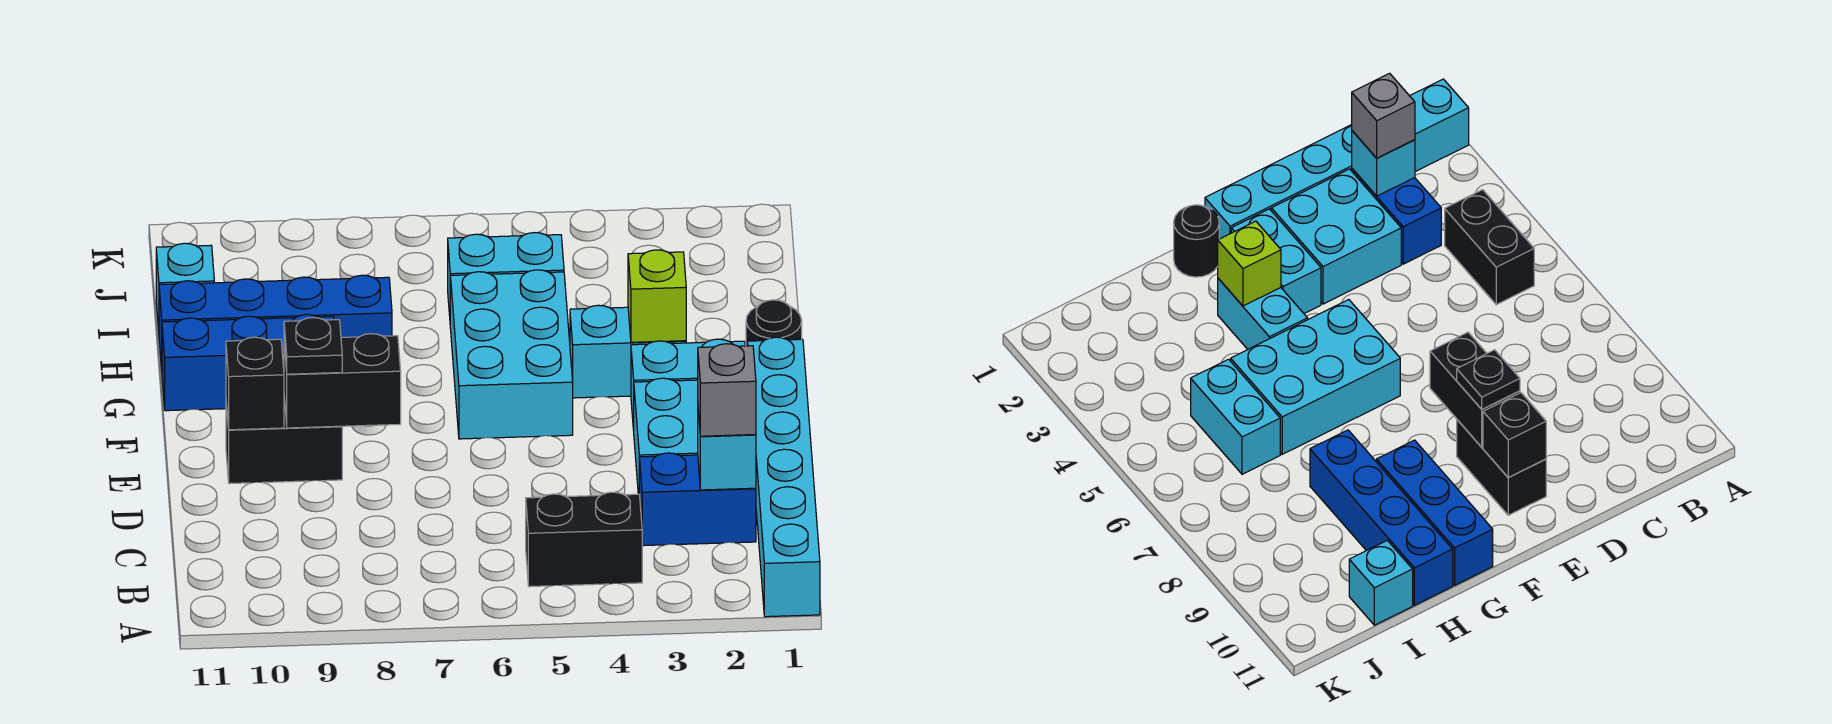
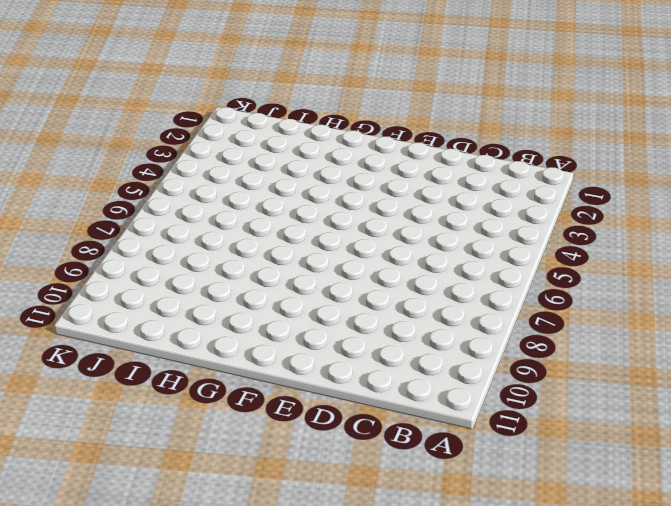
none -> cyan brick A1:F1 level 1
none -> black brick B4:B5 level 1
none -> blue brick C2:C3 level 1

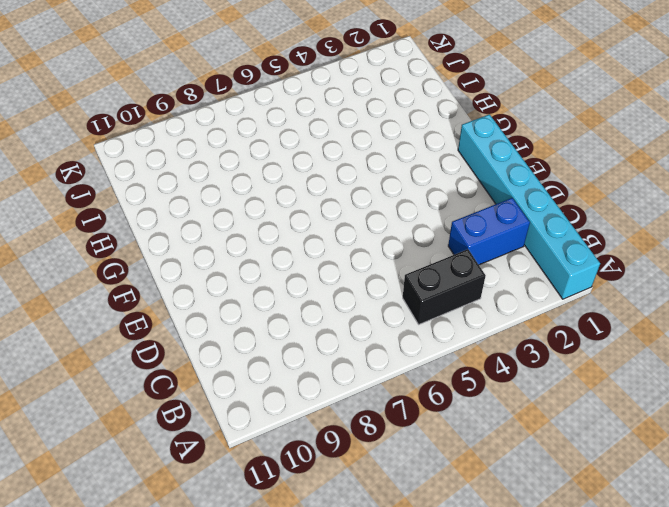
none -> cyan brick D2:E3 level 1
none -> black brick E9:E10 level 1
none -> cyan brick F2:F3 level 1

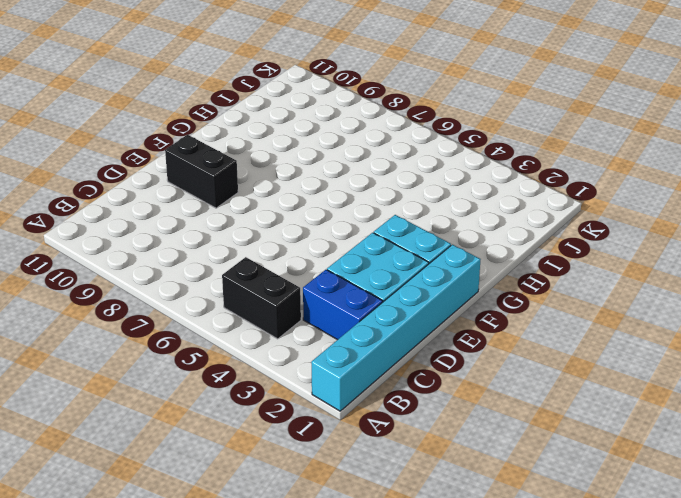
none -> cyan brick F5:H6 level 1
none -> black round brick G1 level 1
none -> cyan brick G3:G4 level 1

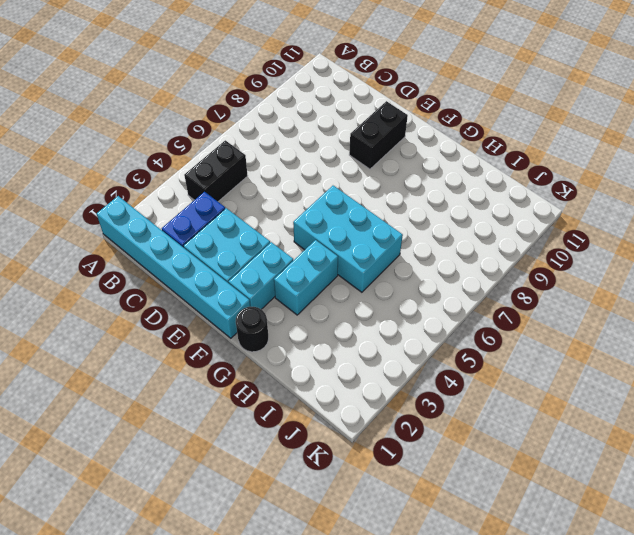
none -> blue brick G9:G11 level 1
none -> blue brick H8:H11 level 1
none -> cyan brick I5:I6 level 1

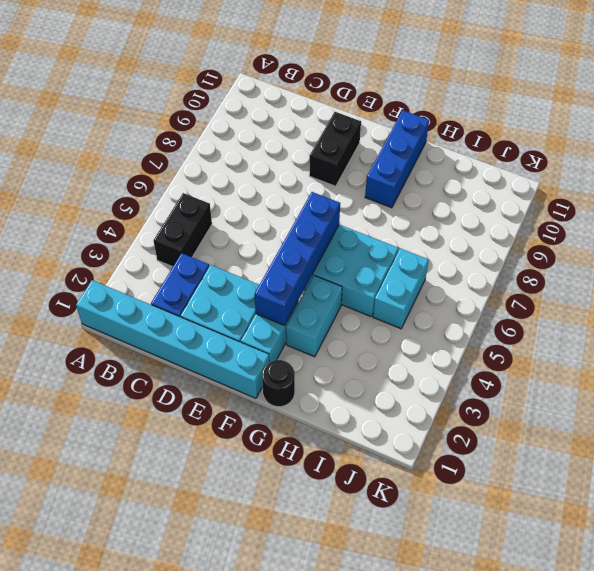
blue brick F3:F6 level 2 -> blue brick H8:H11 level 1
none -> cyan brick I11 level 1
none -> cyan brick C2 level 2
none -> black brick E8:E9 level 2

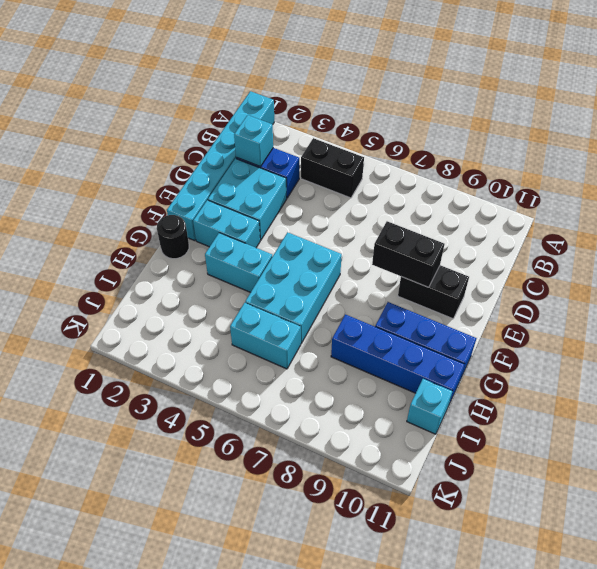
none -> black brick E10 level 2
none -> lime brick G3 level 2
none -> grey brick C2 level 3

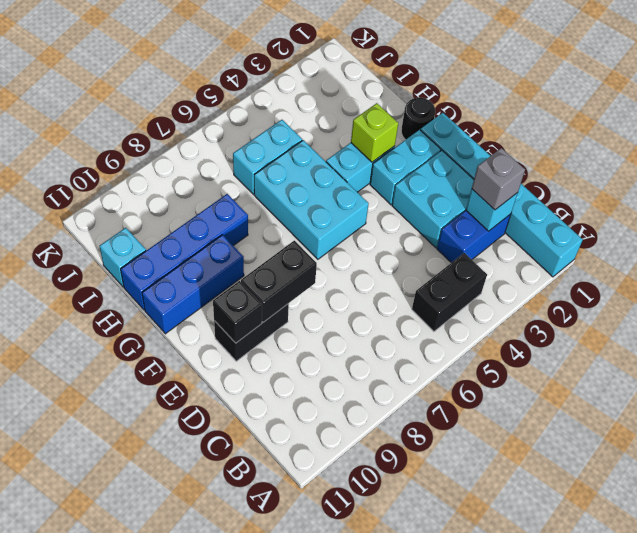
none -> black plate E9 level 3

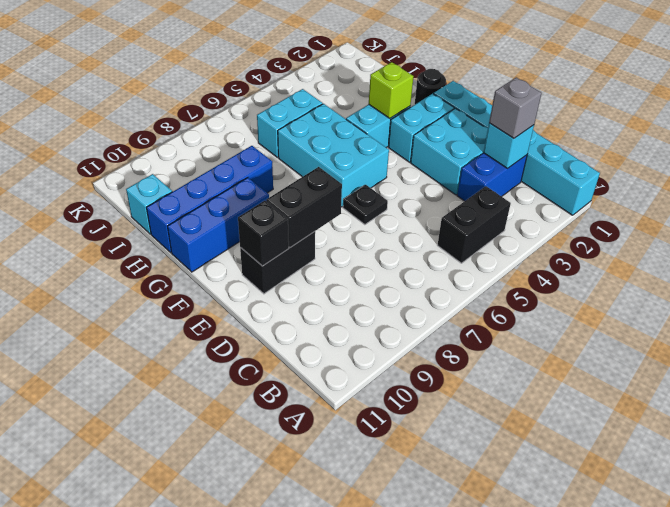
black plate E6 level 1 -> black plate E9 level 3

